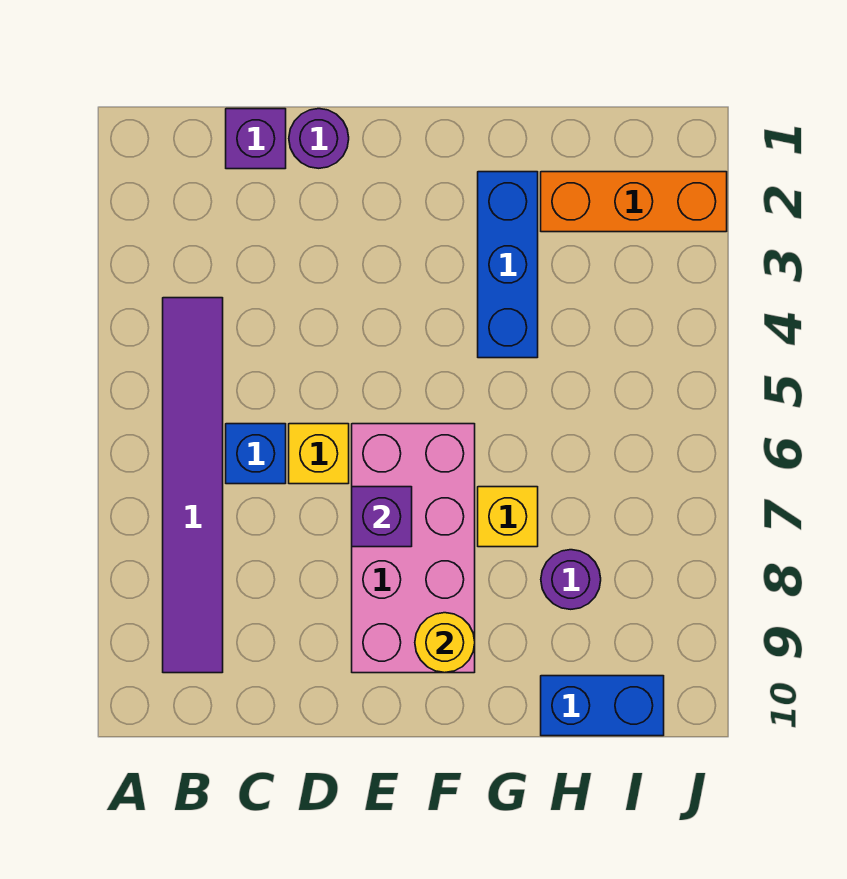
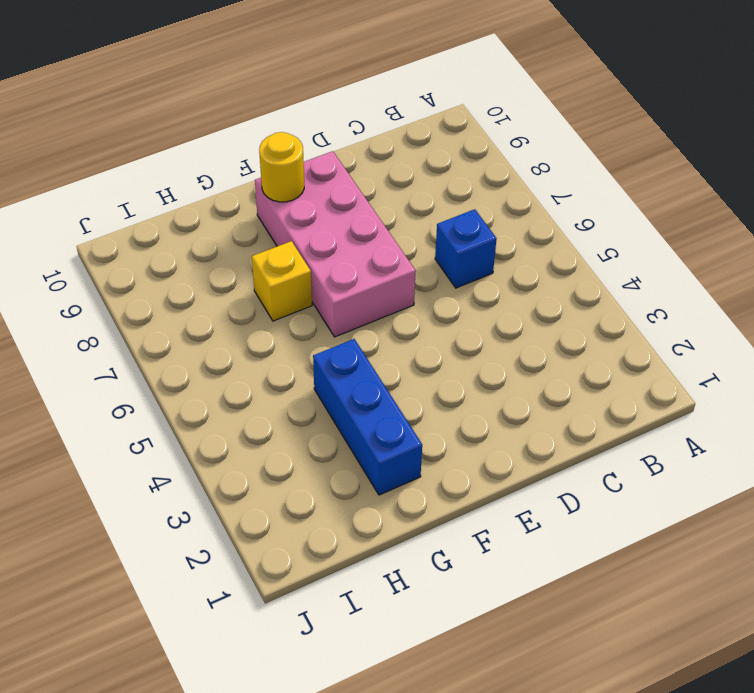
none -> purple tile B4:B9 level 1
none -> purple brick C1 level 1
none -> purple round brick D1 level 1

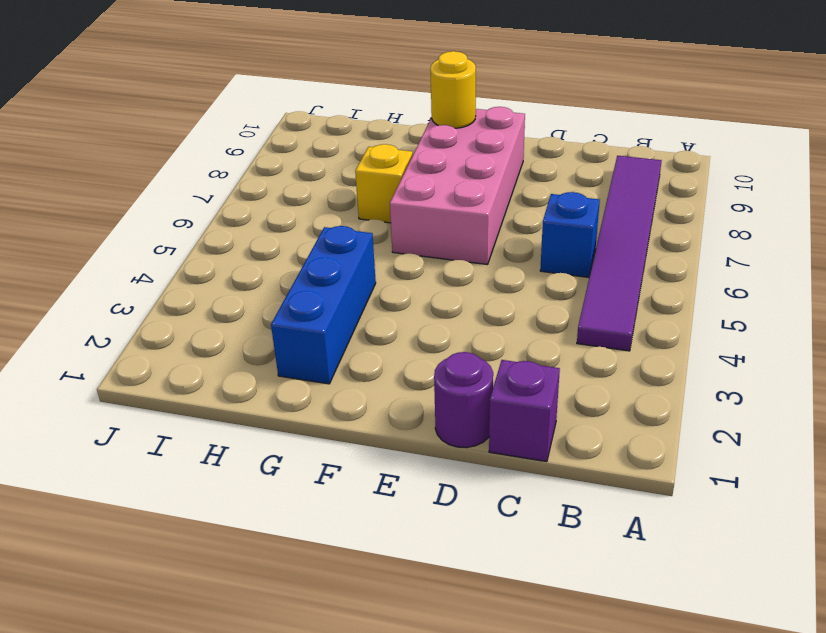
none -> yellow brick D6 level 1
none -> orange brick H2:J2 level 1
none -> purple round brick H8 level 1

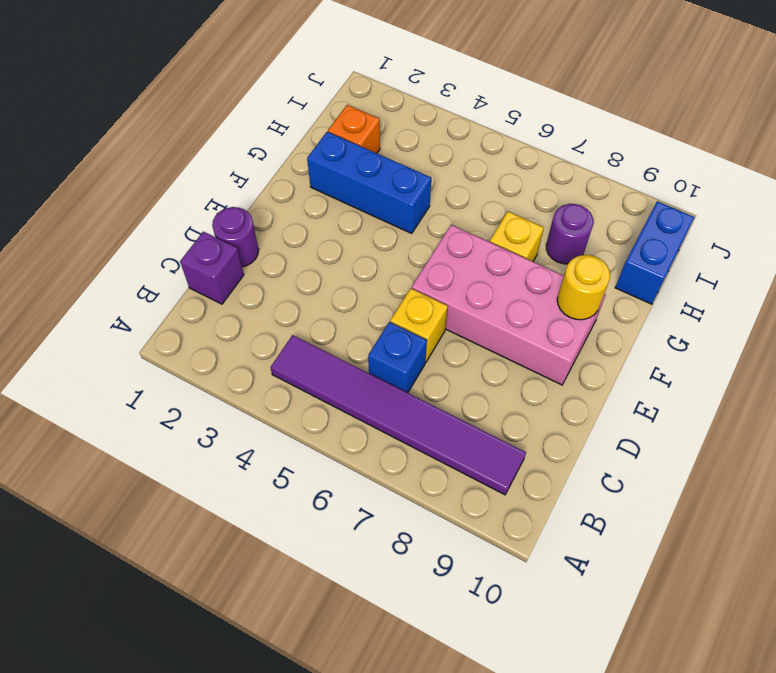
orange brick H2 level 1 -> orange brick H2:J2 level 1
none -> purple brick E7 level 2

